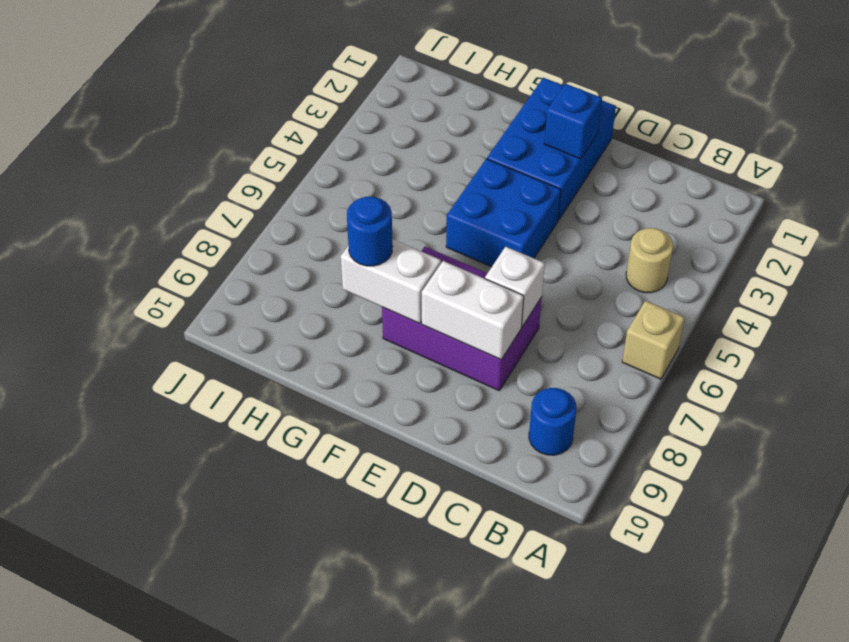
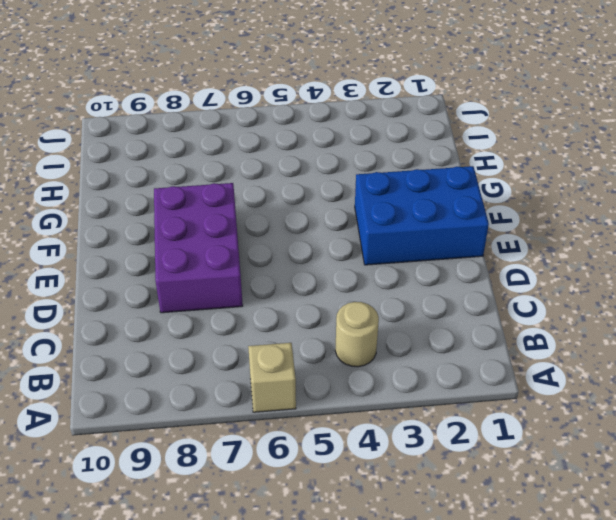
none -> blue round brick B9 level 1
none -> blue brick E4:F5 level 1

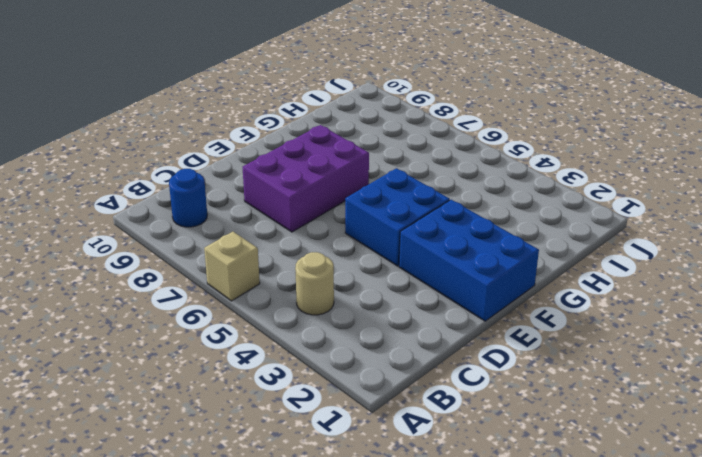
none -> white brick D7 level 2
none -> white brick D8:E8 level 2

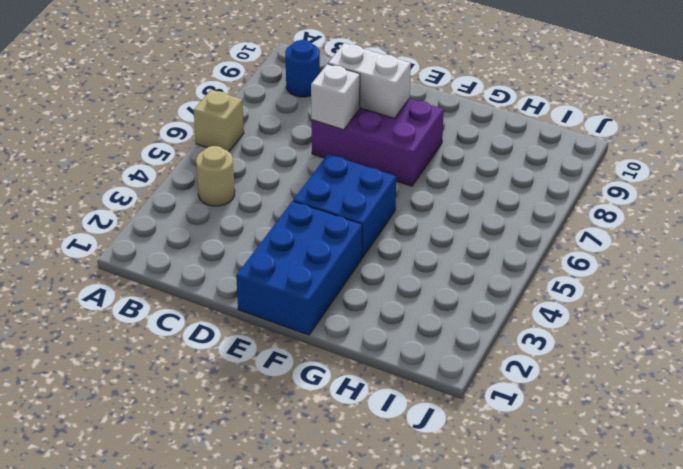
none -> blue brick E2 level 2
none -> white brick F8:G8 level 2

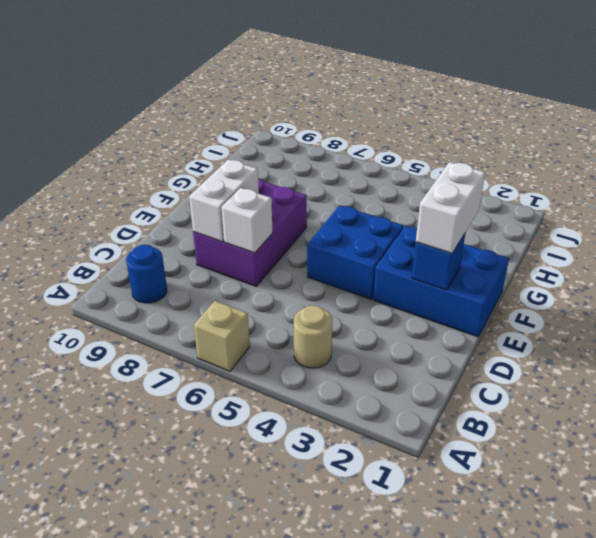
white brick E2:F2 level 3 -> white brick F8:G8 level 2
none -> blue round brick G8 level 3

